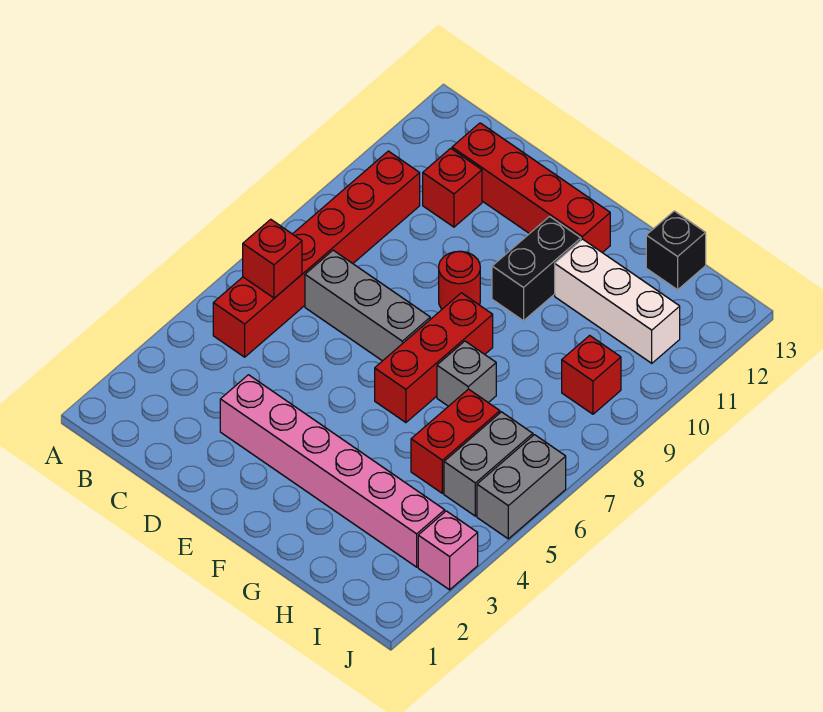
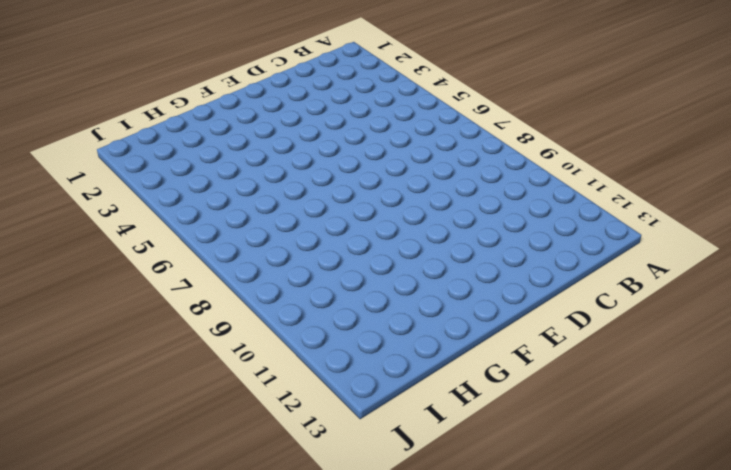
none -> red brick B5:B10 level 1
none -> grey brick C7:E7 level 1
none -> red brick C11 level 1

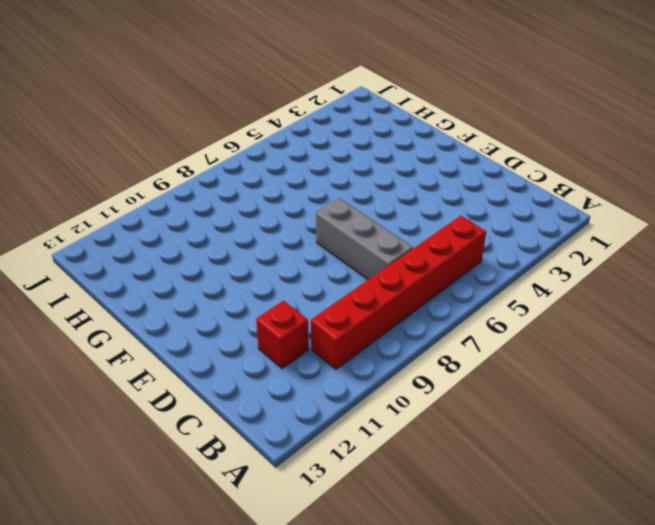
none -> red brick C12:F12 level 1
none -> pink brick D3:I3 level 1
none -> red round brick E9 level 1

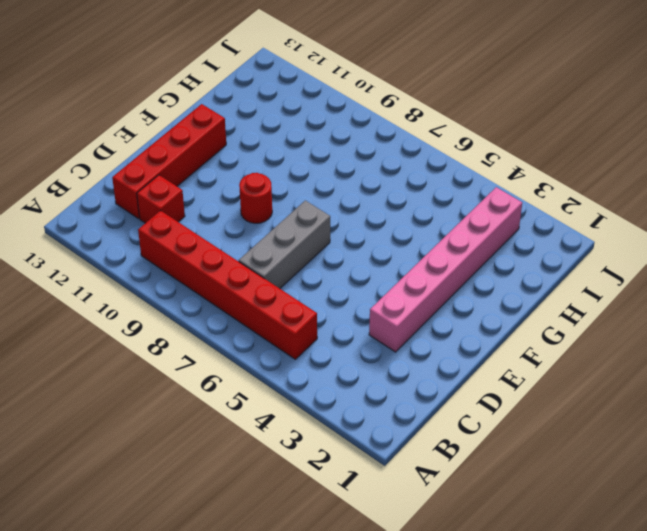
none -> red brick F6:F8 level 1
none -> black brick F10:F11 level 1
none -> grey brick G7 level 1

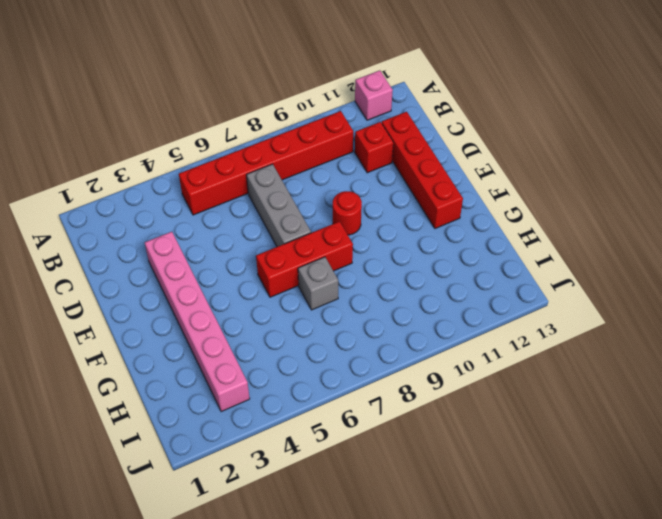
pink brick A12 level 1 -> pink brick J3 level 1
none -> black brick F10:F11 level 1
none -> white brick G11:I11 level 1
none -> red brick H5:H6 level 1

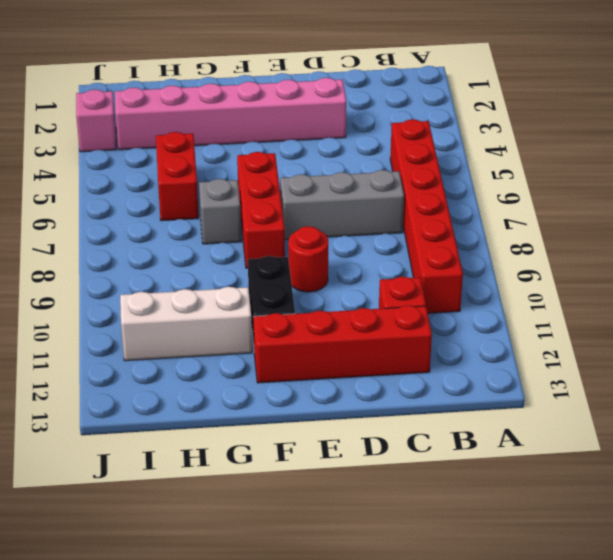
none -> black brick H13 level 1
none -> grey brick I5:I6 level 1
none -> red brick I9 level 1

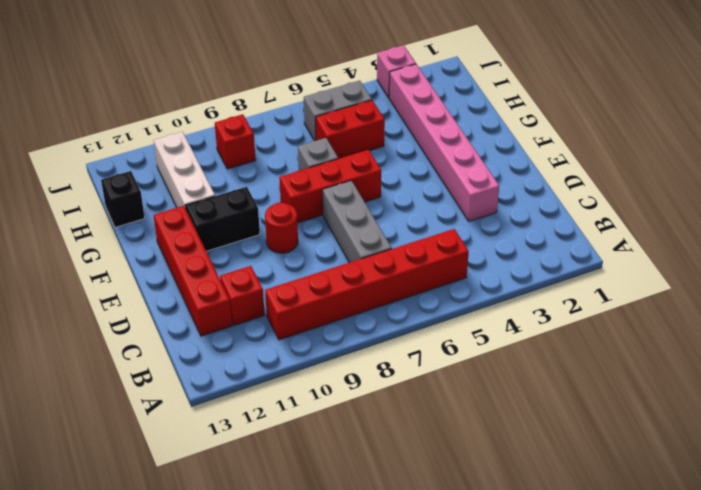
none -> grey brick J5:J6 level 1
none -> red brick B6 level 2

